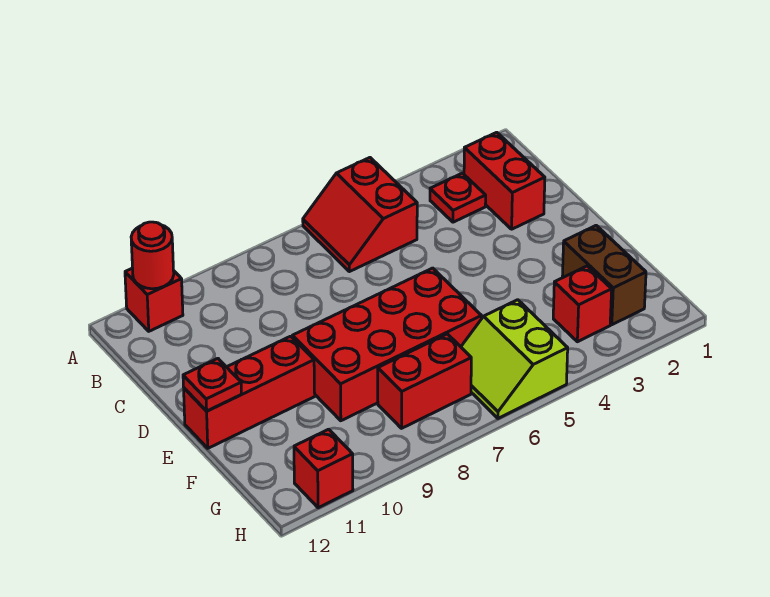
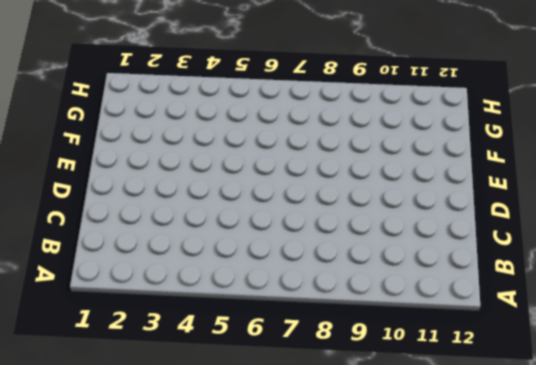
none -> red slope A5:B6 level 1 top 5
none -> red brick A11 level 1
none -> red brick B2:C2 level 1

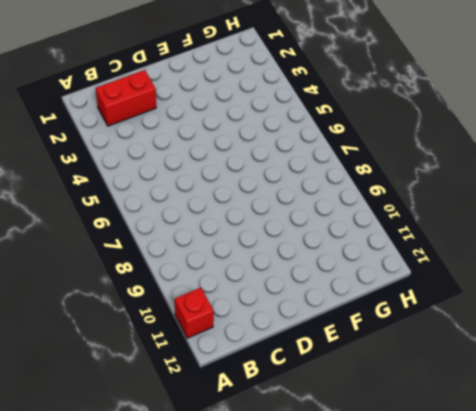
none -> red slope A5:B6 level 1 top 5
none -> red plate B3 level 1
none -> red brick E6:F9 level 1

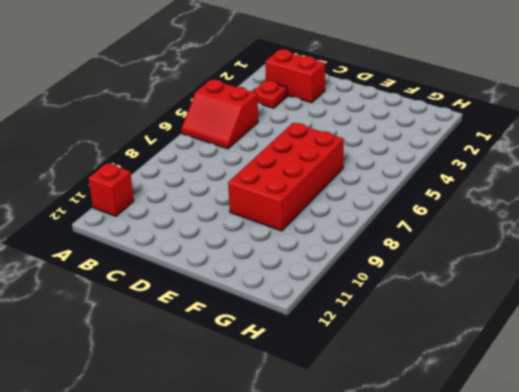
none -> red brick E10:E12 level 1
none -> brown brick F2:G2 level 1
none -> red brick G3 level 1

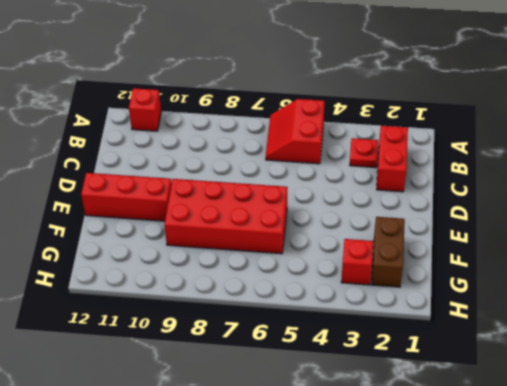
none -> lime slope G5:H6 level 1 top 5
none -> red brick G7:G8 level 1
none -> red brick H11 level 1

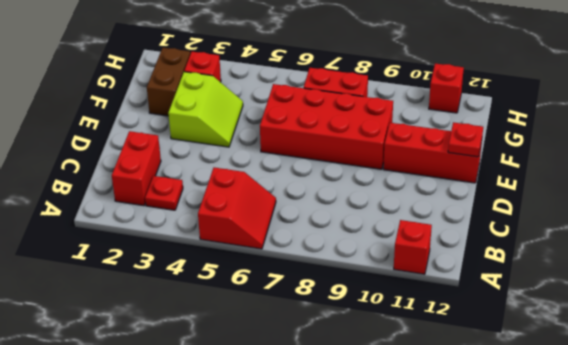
lime slope E3:F4 level 1 top 3 -> lime slope G5:H6 level 1 top 5
none -> red round brick A11 level 2

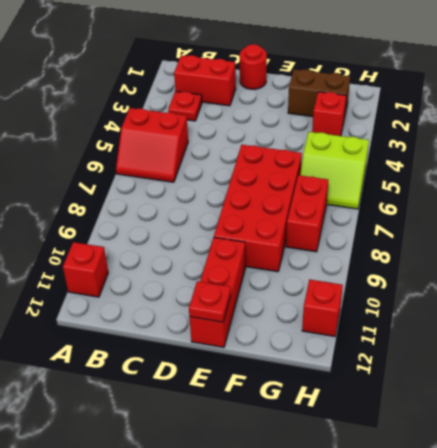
red round brick D1 level 1 -> red round brick A11 level 2

